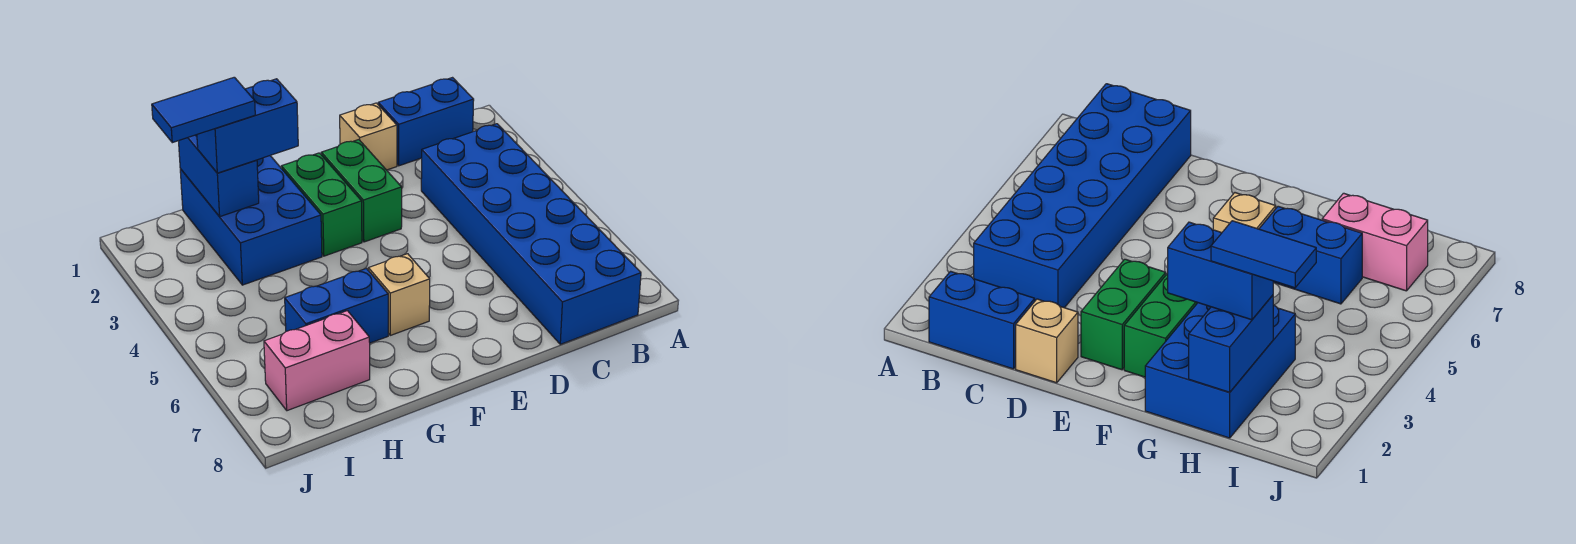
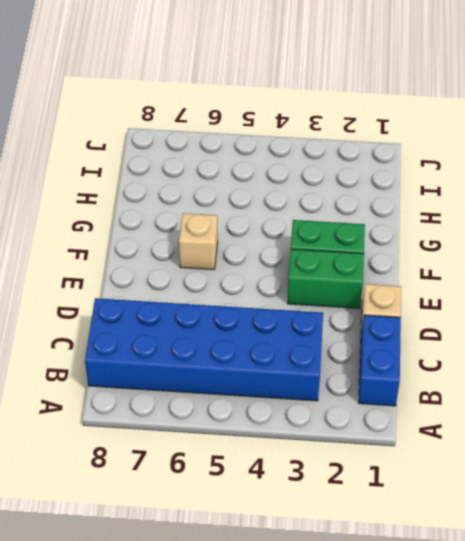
none -> blue brick G1:H3 level 1
none -> blue brick G6:H6 level 1
none -> pink brick H7:I7 level 1

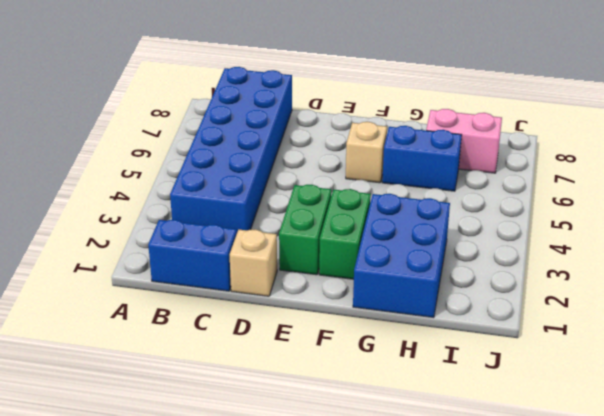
none -> blue brick H1:H2 level 2
none -> blue brick G2:H2 level 3
none -> blue tile H2:I2 level 4

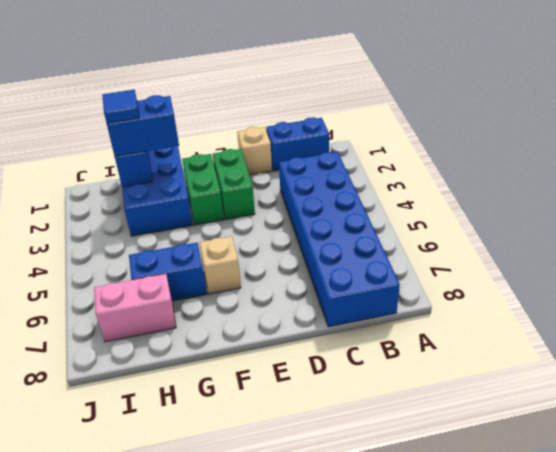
blue tile H2 level 4 -> blue tile H2:I2 level 4

